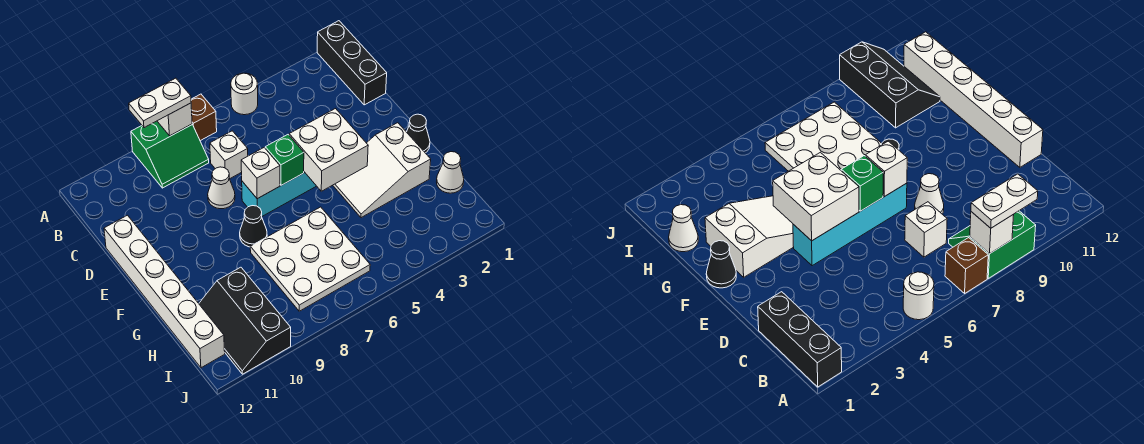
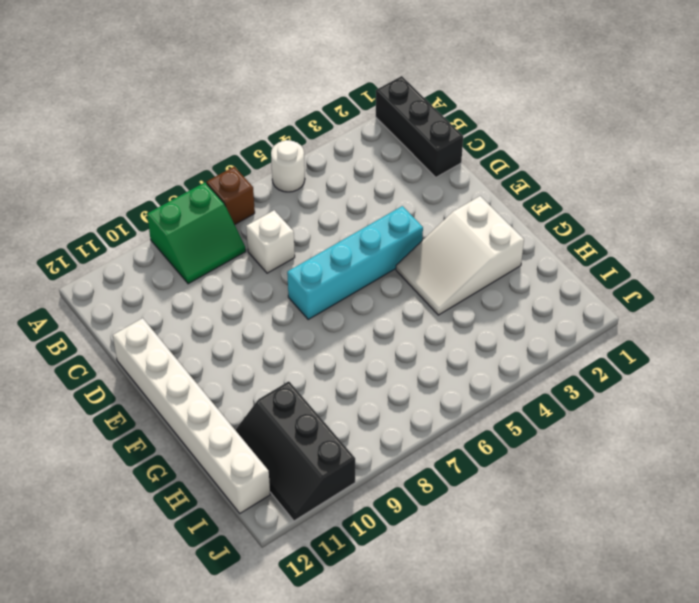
none -> white cone D8 level 1
none -> black cone F1 level 1
none -> black cone F8 level 1

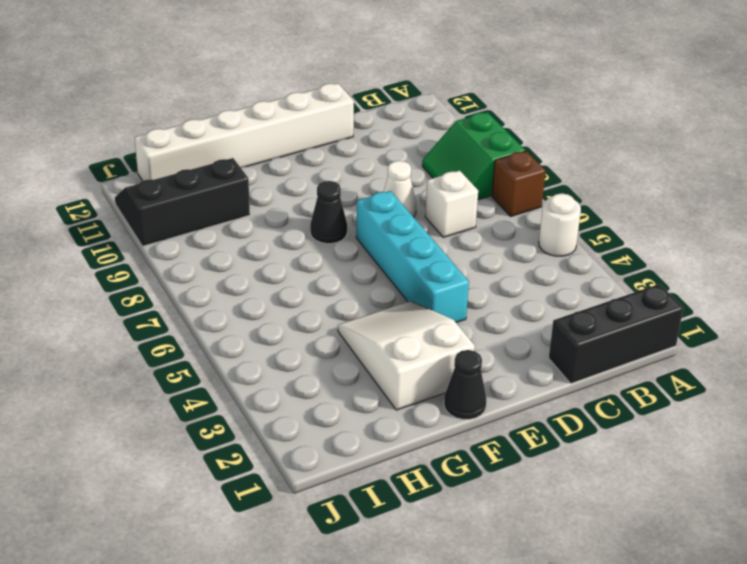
none -> white plate G6:I8 level 1
none -> white cone H1 level 1
none -> white brick A8 level 2

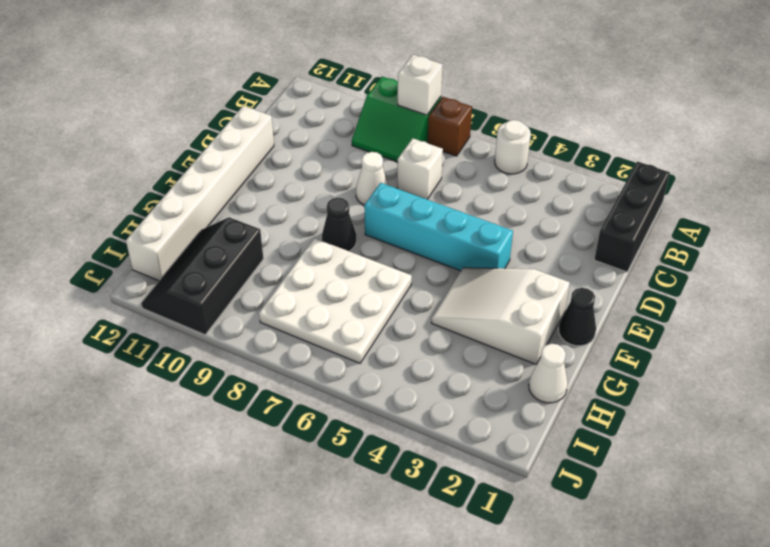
none -> white brick E4:F5 level 2
none -> green brick E6 level 2
none -> white brick E7 level 2

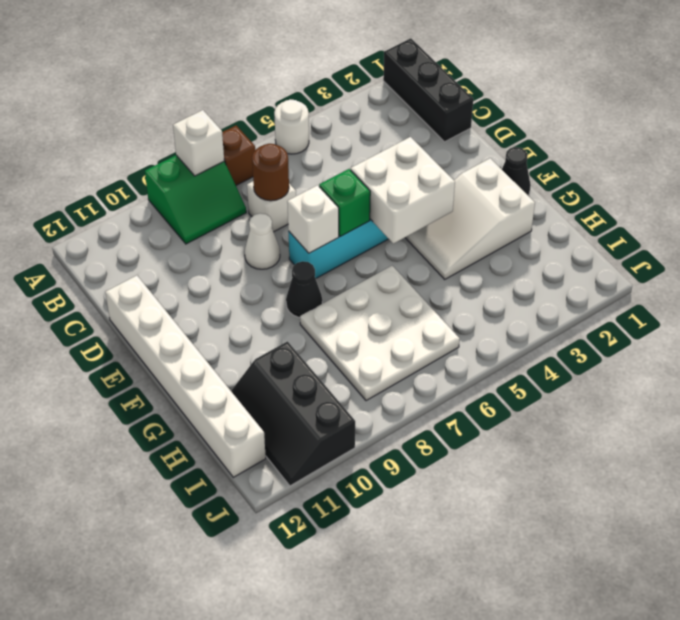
brown round brick C7 level 2 -> none
none -> white cone H1 level 1
none -> white plate A8:A9 level 3

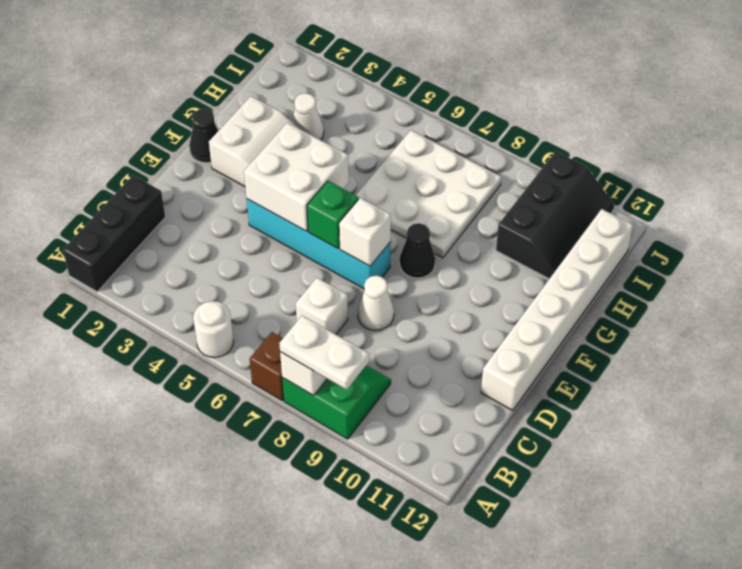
white cone H3 level 1 -> white cone H1 level 1

